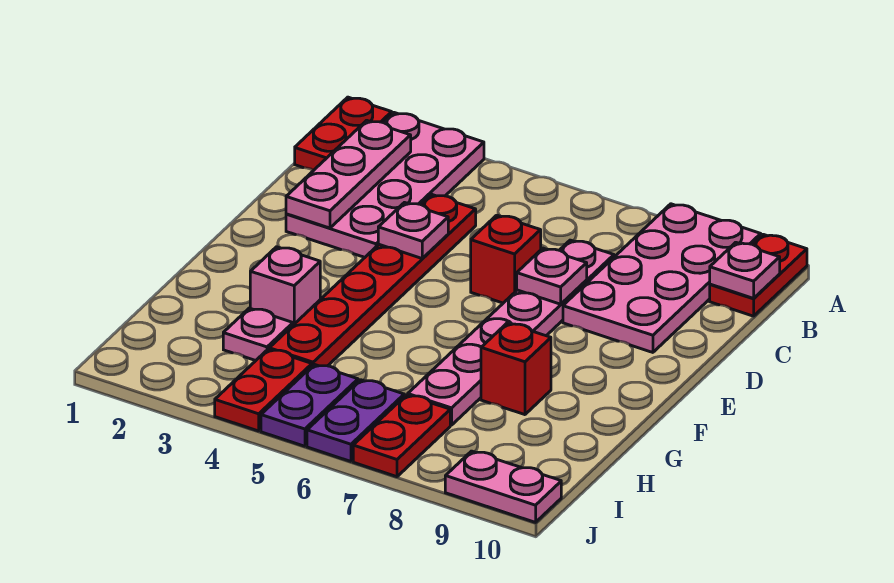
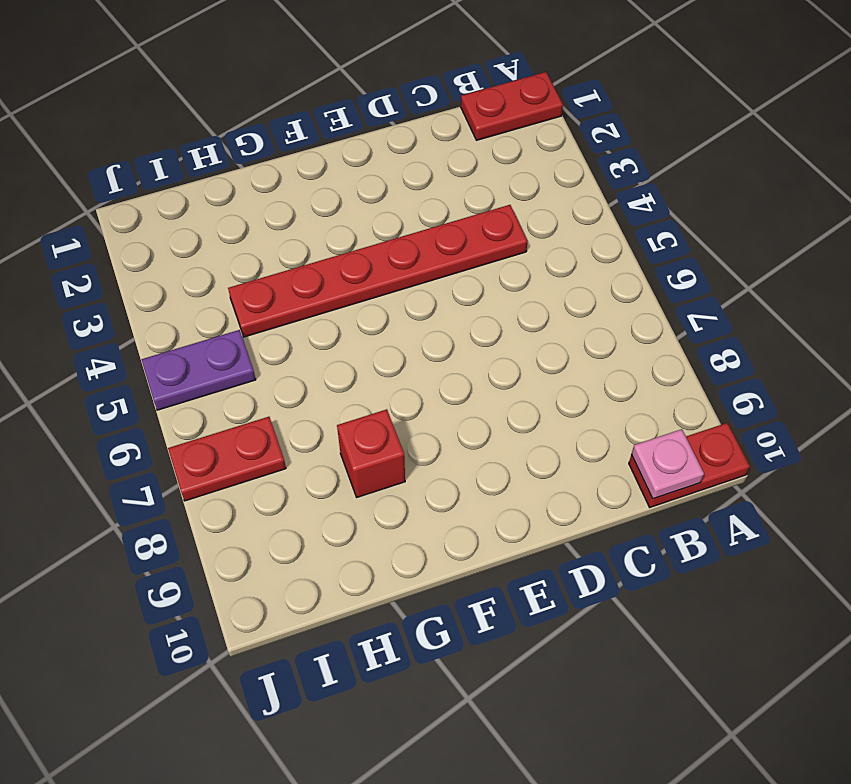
none -> pink plate A2:D3 level 1
none -> pink plate A8:D9 level 1
none -> pink plate C7:H7 level 1

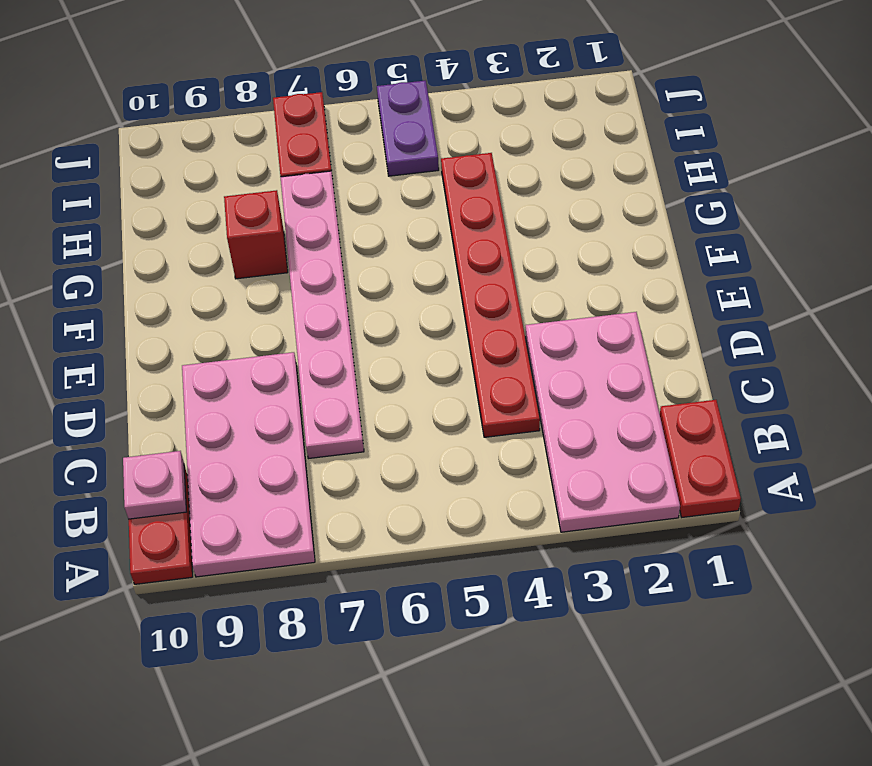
none -> red brick D6 level 1
none -> pink brick G3 level 1
none -> pink plate H3 level 1

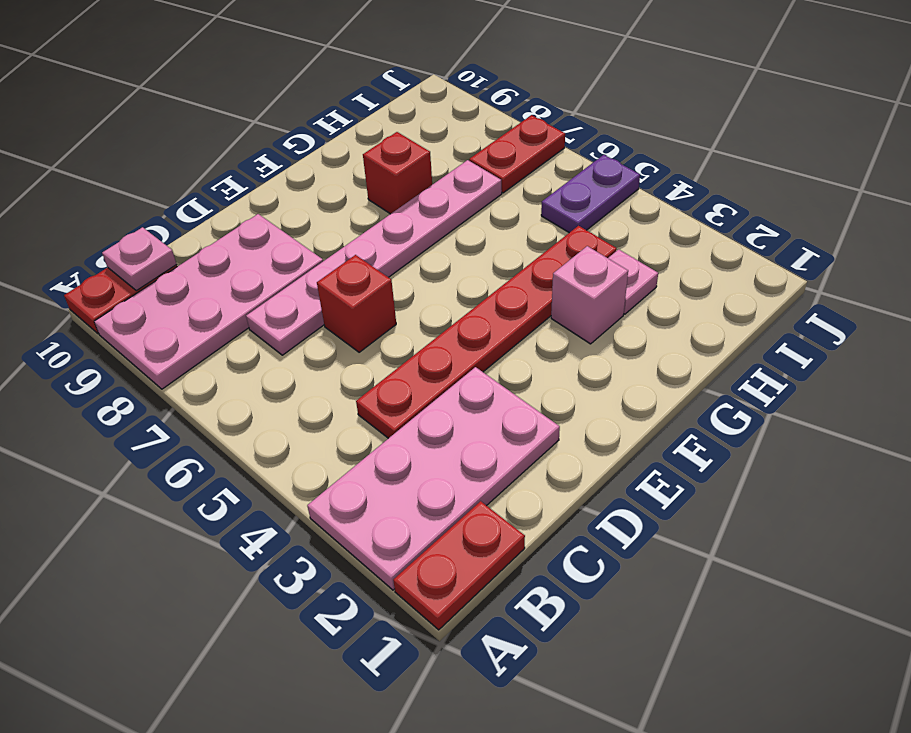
none -> red plate I4:J4 level 1
none -> purple plate I6:J6 level 1
none -> pink plate J9:J10 level 1

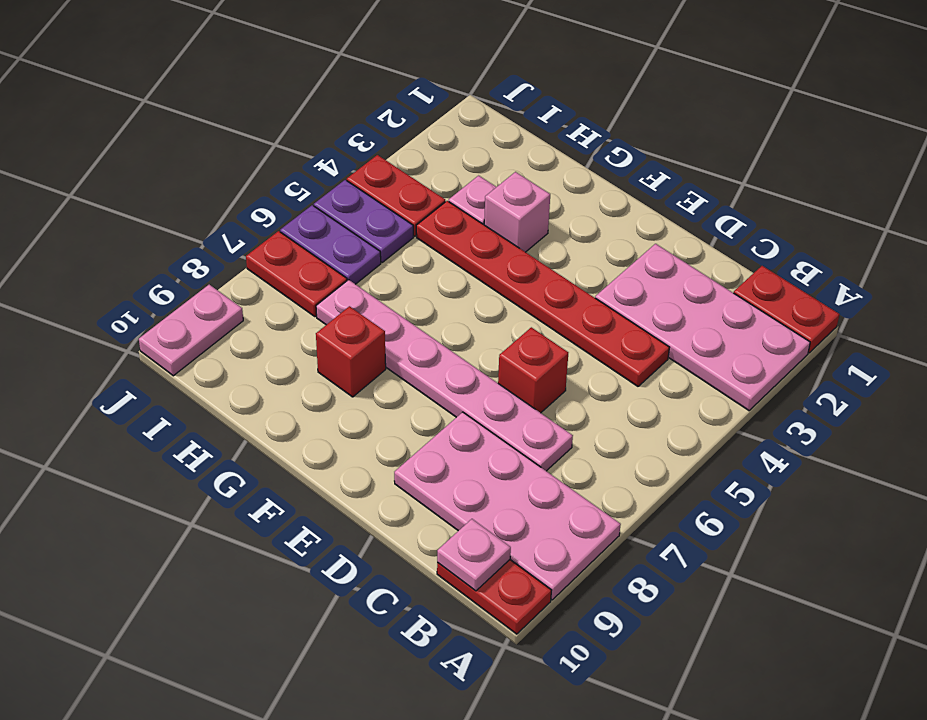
none -> pink plate B2:D2 level 2
none -> pink plate D4 level 2
none -> pink plate D7 level 2

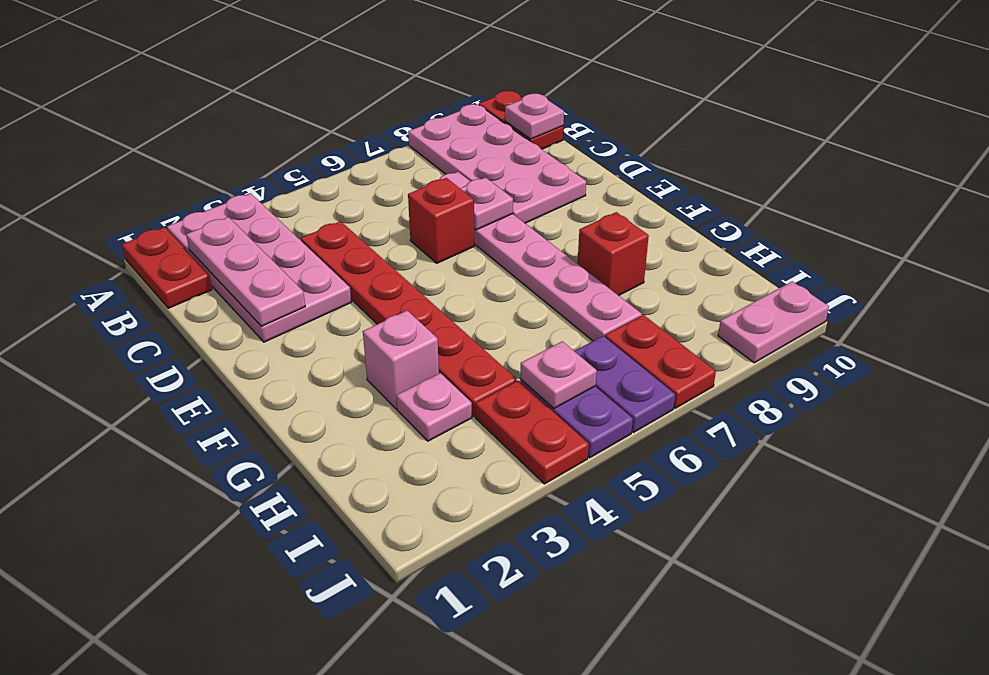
pink plate I5 level 2 -> pink plate D4 level 2

